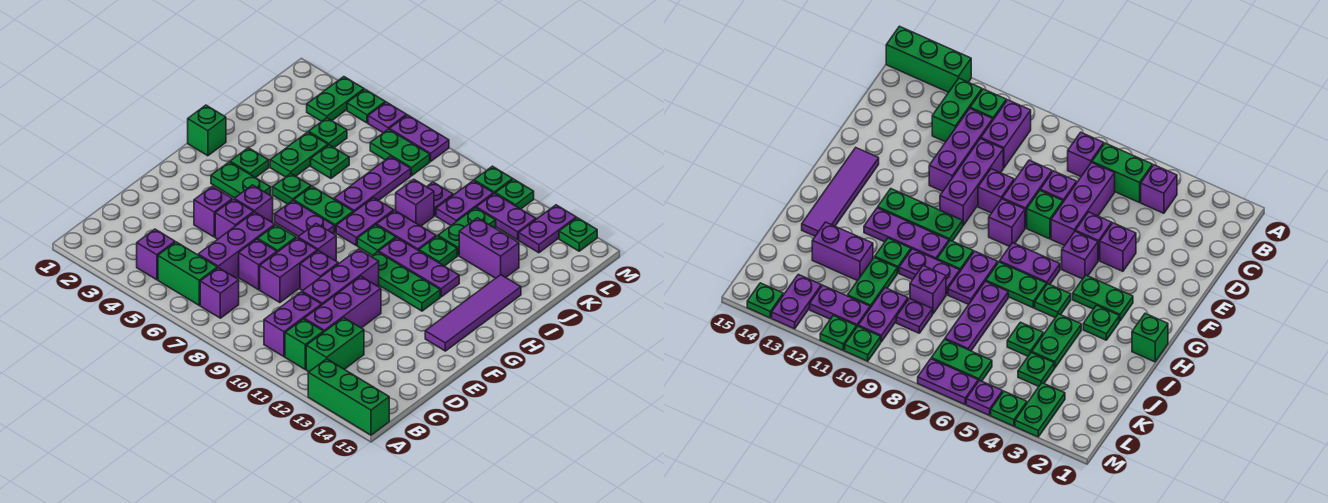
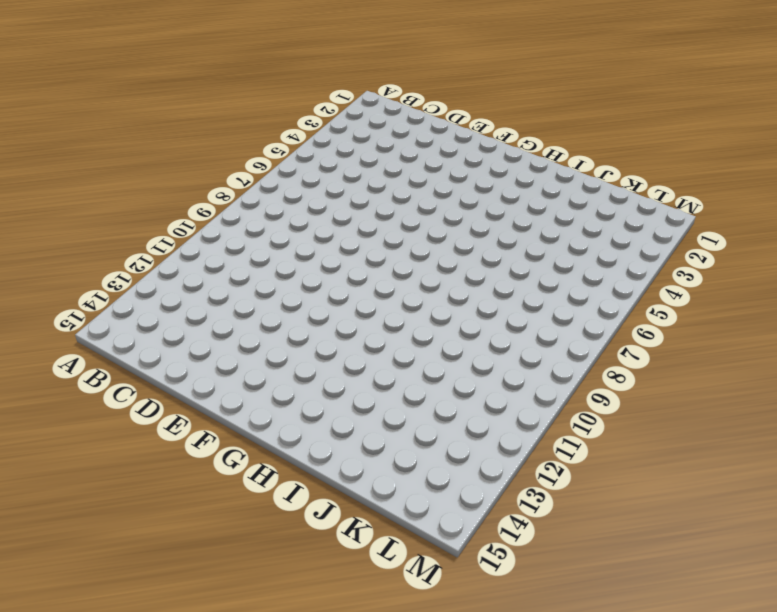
none -> green brick A13:A15 level 1
none -> purple brick B4 level 1
none -> green brick B5:B6 level 1
none -> purple brick B7 level 1

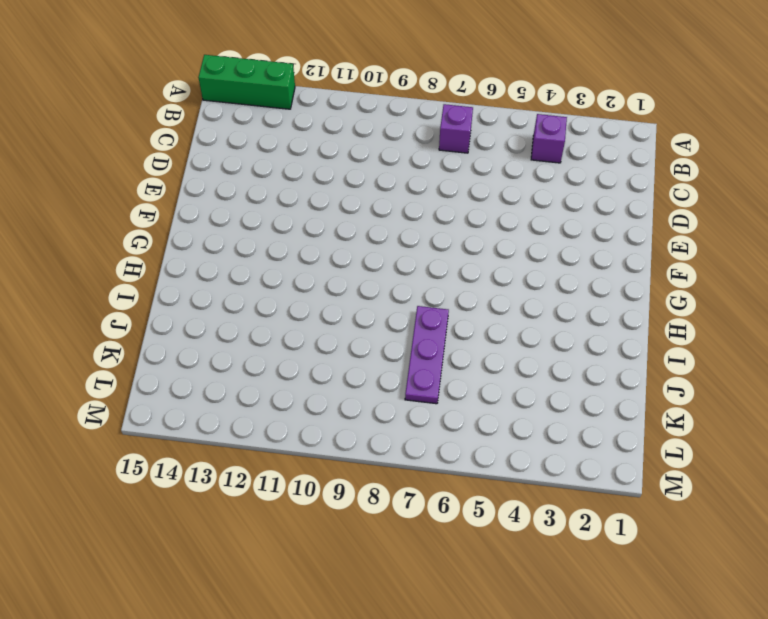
none -> green brick B5:B6 level 1
none -> purple brick B10:C10 level 1
none -> green brick B11 level 1
none -> green brick B12:C12 level 1

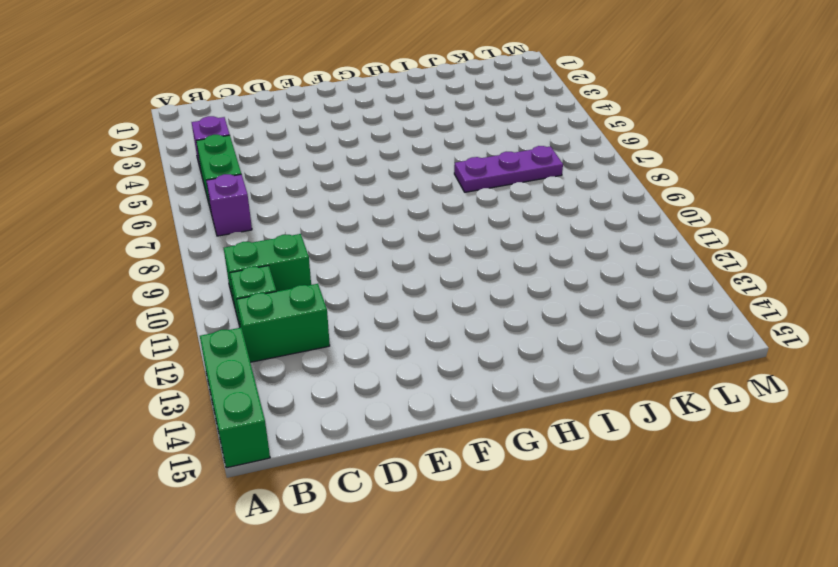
green brick B10:C10 level 1 -> purple brick B10:C10 level 1
none -> purple brick C6:E6 level 1
none -> purple brick C11:E11 level 1
none -> purple brick D7 level 1
none -> purple brick D8:E8 level 1

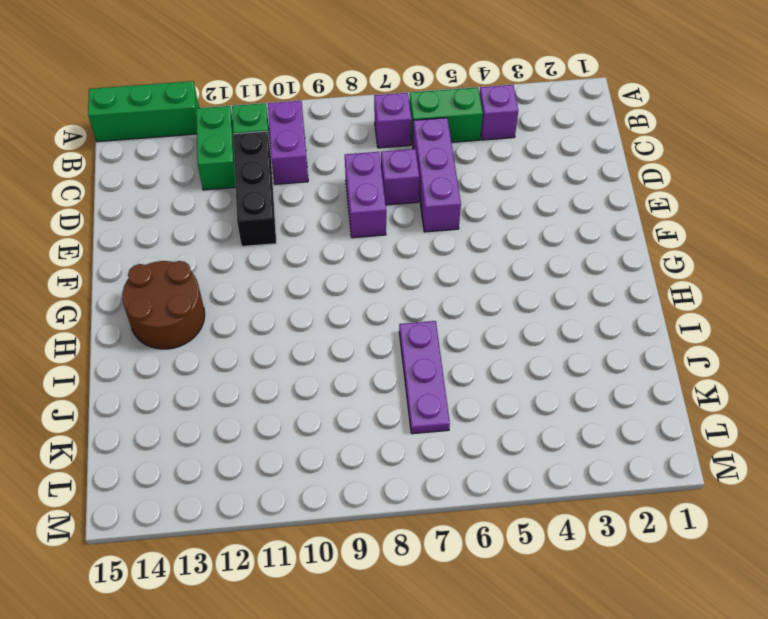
black brick C11:E11 level 1 -> purple brick C11:E11 level 1
brown round brick G13:H14 level 1 -> purple tile F14:I14 level 1
none -> purple brick D10:F10 level 1
none -> purple brick E4 level 1
none -> purple brick E5 level 1
none -> green brick E7 level 1

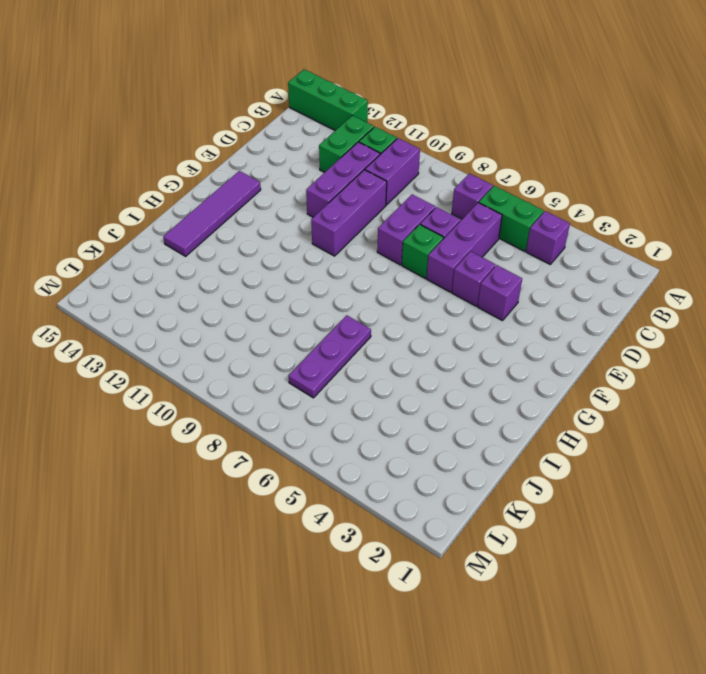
none -> purple brick E9 level 1
none -> purple brick F5 level 1
none -> purple brick F8 level 1
none -> green plate G3:G4 level 1

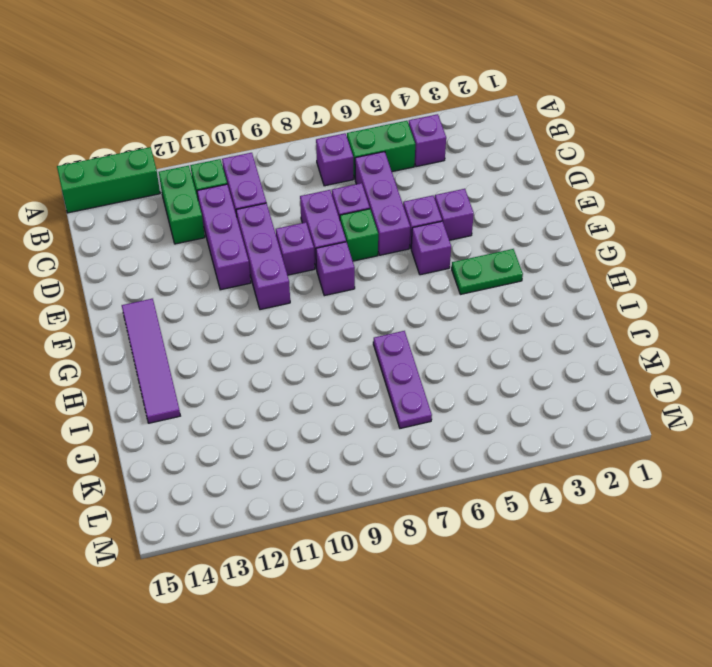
none -> purple plate G6:G7 level 1
none -> green plate G10:G12 level 1
none -> green brick H1 level 1
none -> green plate H3 level 1

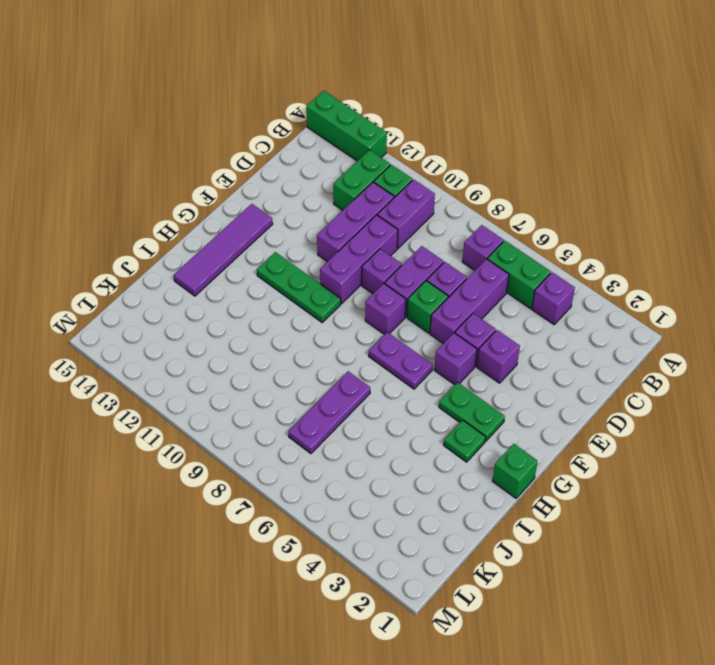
none -> green plate H5 level 1
none -> green plate H6:H7 level 1
none -> purple plate H8:I8 level 1
none -> green plate H9 level 1

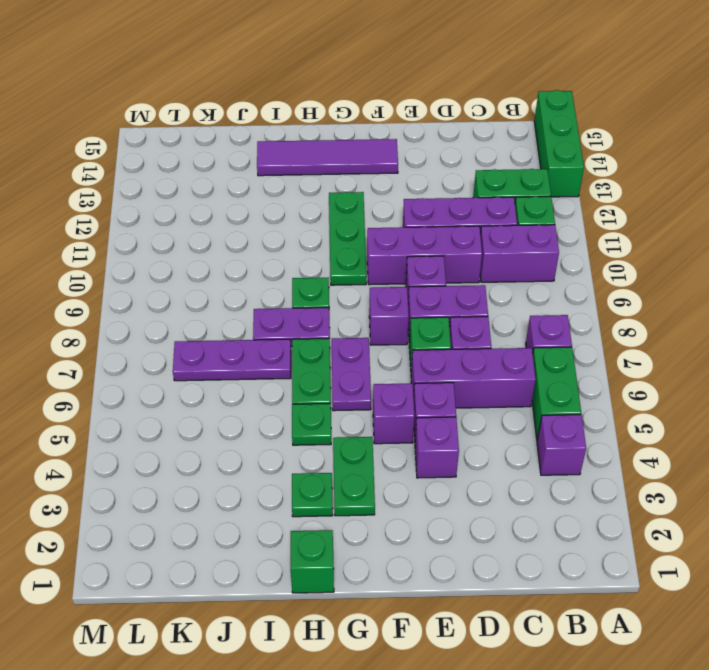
none -> purple plate H10:H12 level 1
none -> green plate I4:J4 level 1
none -> purple plate I9:I10 level 1
none -> green plate I11 level 1

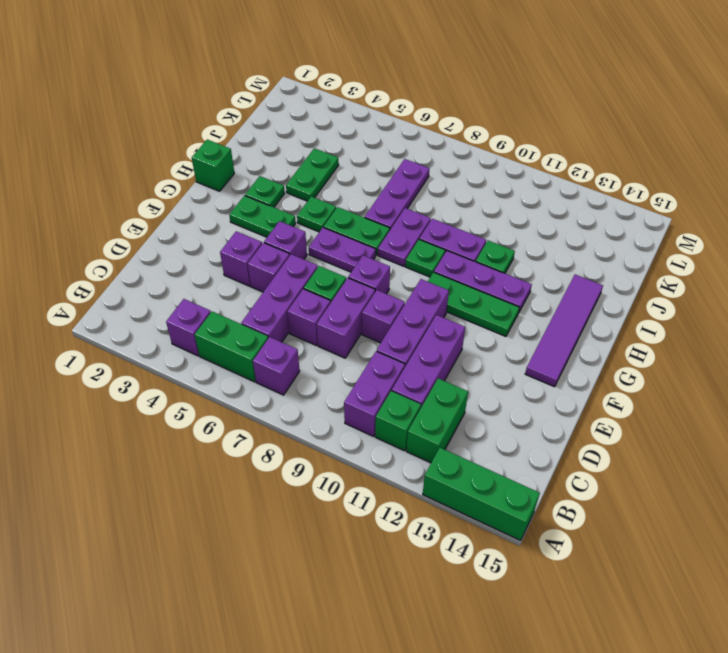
none -> green plate J5 level 1
none -> purple brick J9 level 1
none -> green plate J11:K11 level 1
none -> purple brick J12:J13 level 1

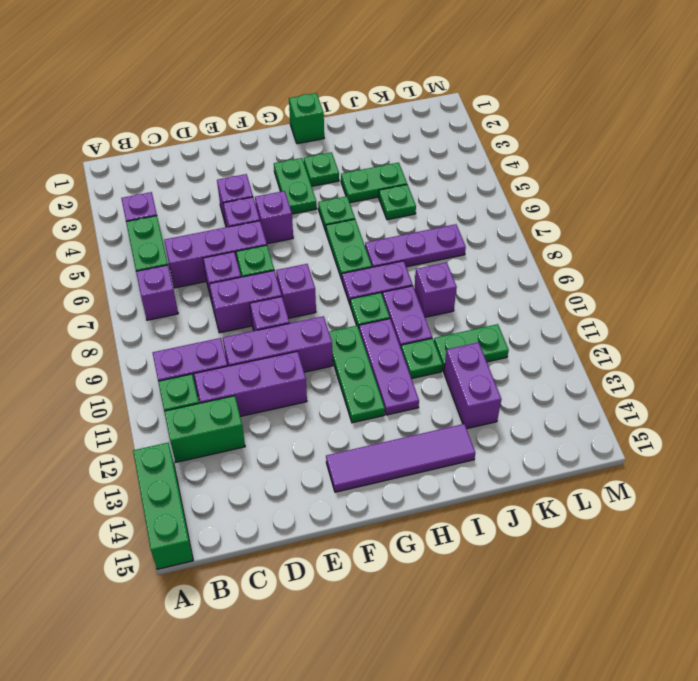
none -> purple plate G6:G7 level 1
none -> green plate K4 level 1
none -> purple plate K9 level 1
none -> purple plate K10:L10 level 1

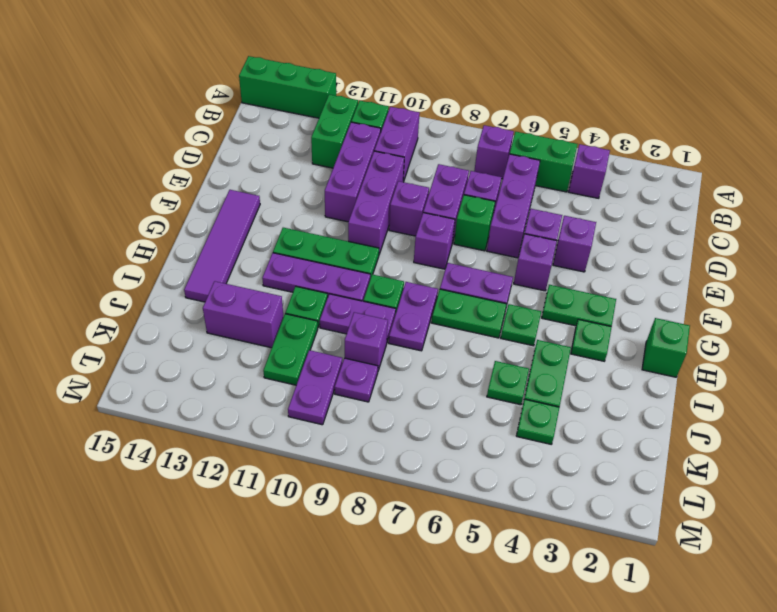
none -> purple plate I7:K7 level 1
none -> green plate L3:M3 level 1
none -> green plate L6:L7 level 1
none -> purple plate L11:L12 level 1

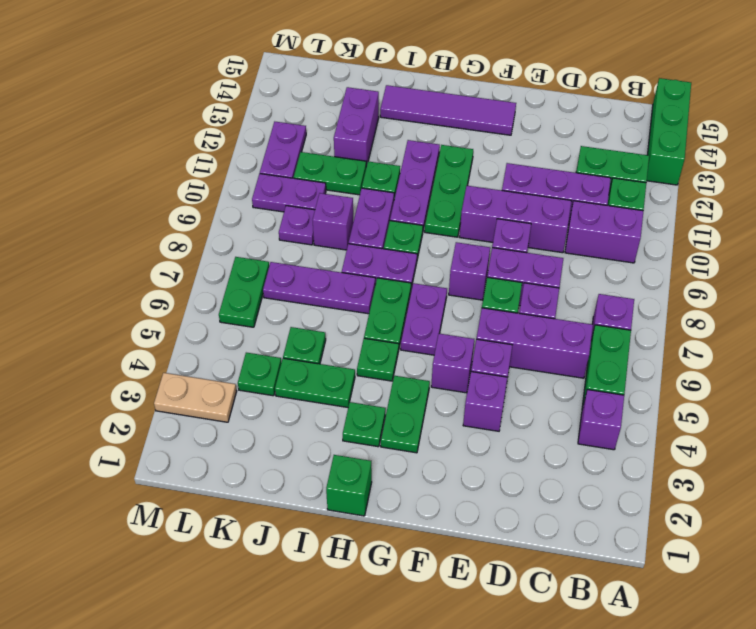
tan plate L3:M3 level 1 -> green plate L3:M3 level 1
none -> purple plate L13:M13 level 1
none -> green plate M4 level 1
none -> purple plate M5 level 1
none -> purple plate M6:M7 level 1

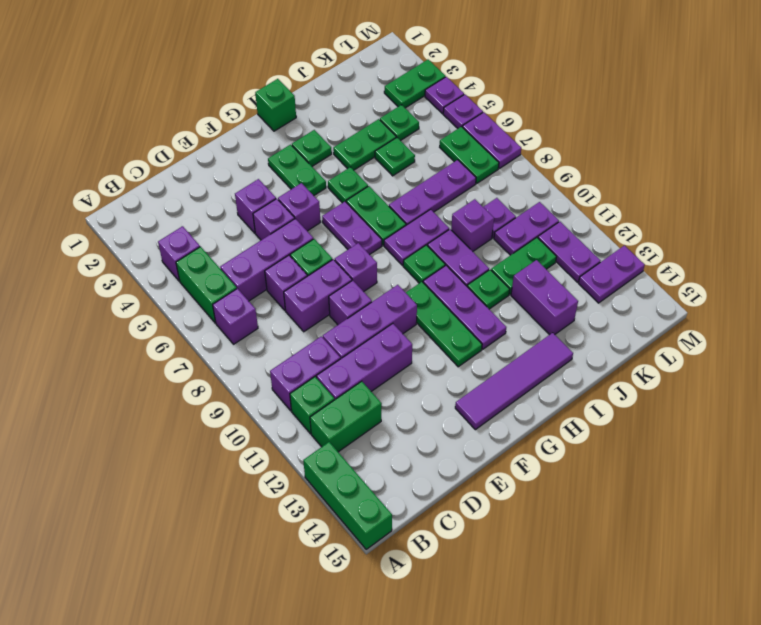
purple plate M4 level 1 -> green plate M4 level 1
none -> green plate M10 level 1
none -> green plate M11 level 1
none -> green plate M14 level 1

